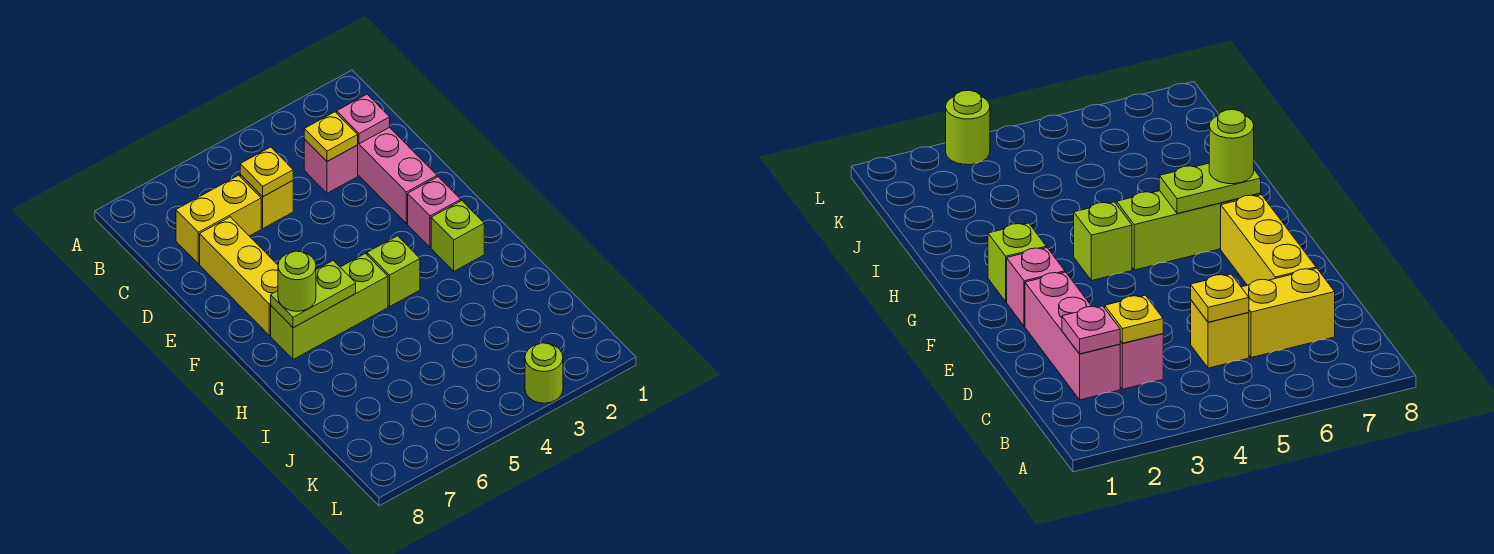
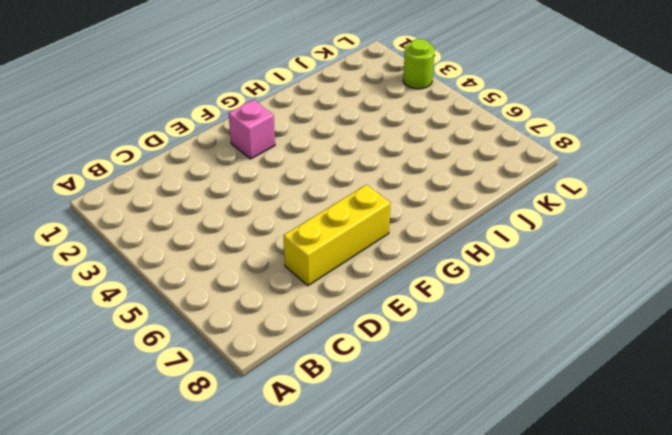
none -> pink brick C2:E2 level 1
none -> pink brick C3 level 1
none -> yellow brick C5 level 1

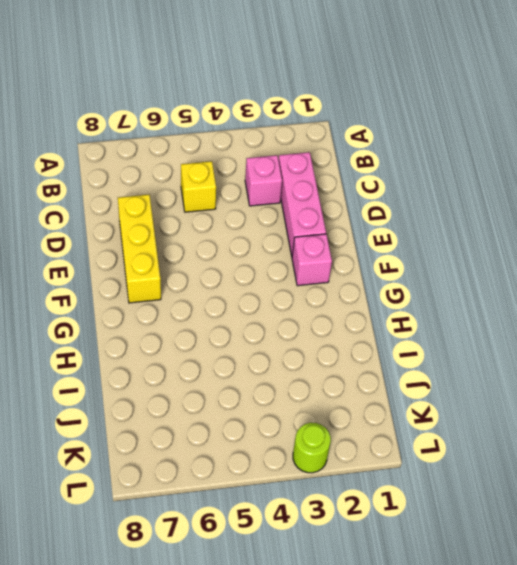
none -> yellow brick C6:C7 level 1
none -> lime brick G2 level 1
none -> lime brick G4 level 1

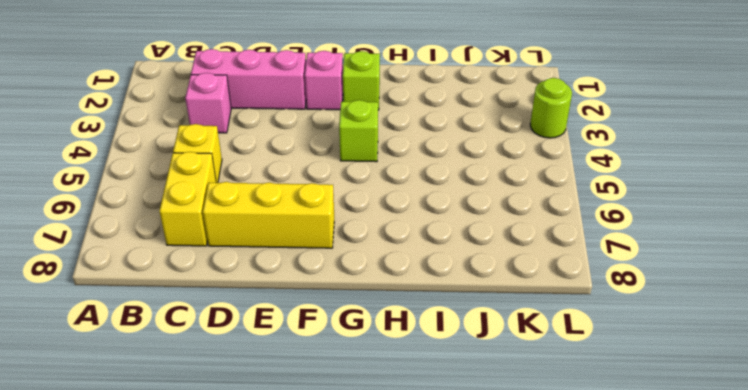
none -> lime brick G5:G7 level 1
none -> pink plate C2 level 2
none -> yellow plate C3 level 2

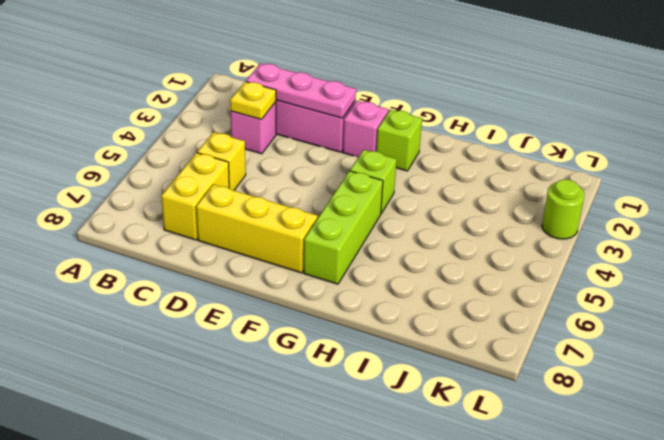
pink plate C2:E2 level 2 -> pink plate C2 level 2
none -> yellow plate C5 level 2
none -> lime plate G6:G7 level 2
none -> lime round brick G7 level 3

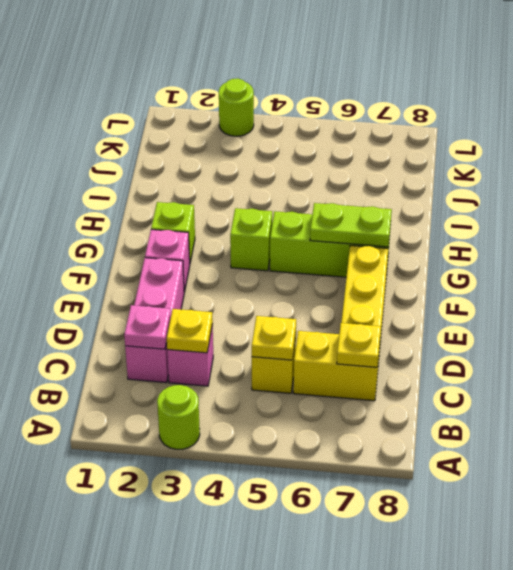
lime round brick A3 level 1 -> lime round brick G7 level 3
yellow plate C7 level 2 -> none

